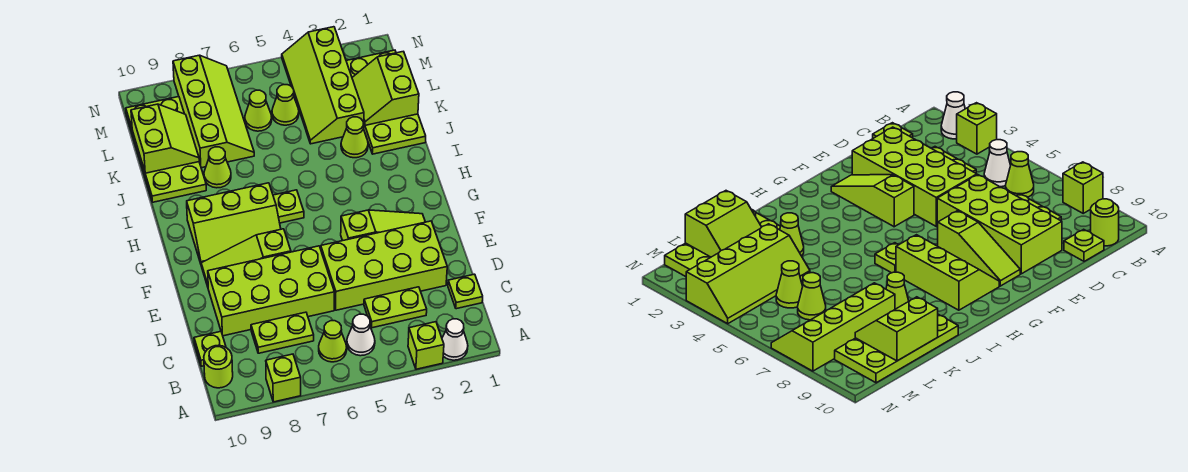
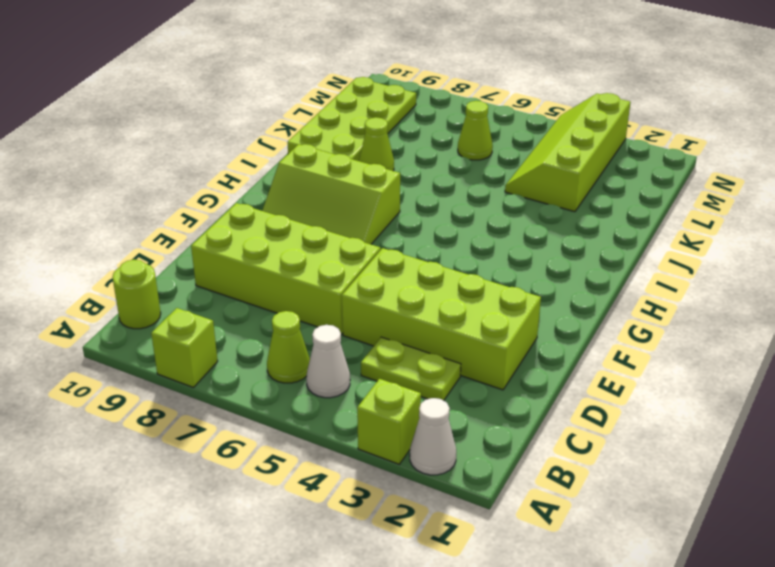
none -> lime plate C1 level 1
none -> lime plate C7:C8 level 1
none -> lime plate C10 level 1

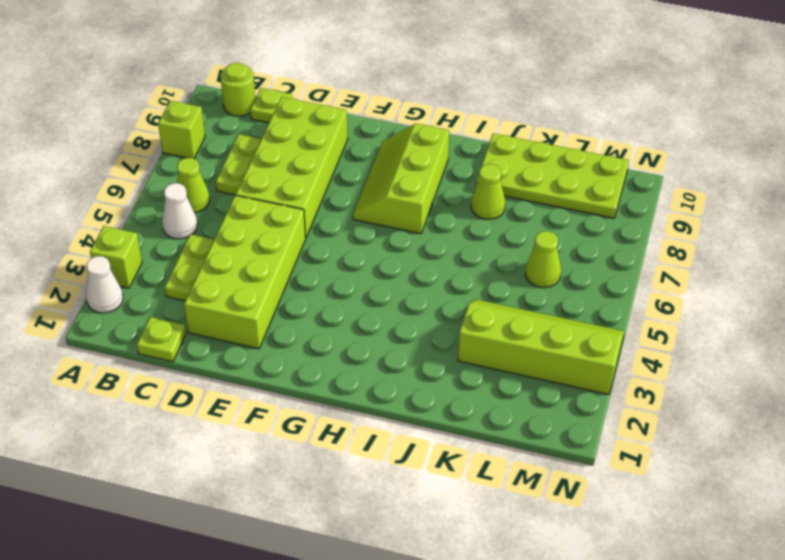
none -> lime slope F2:F4 level 1 top 4
none -> lime slope F7:F9 level 1 top 7
none -> lime plate H6 level 1

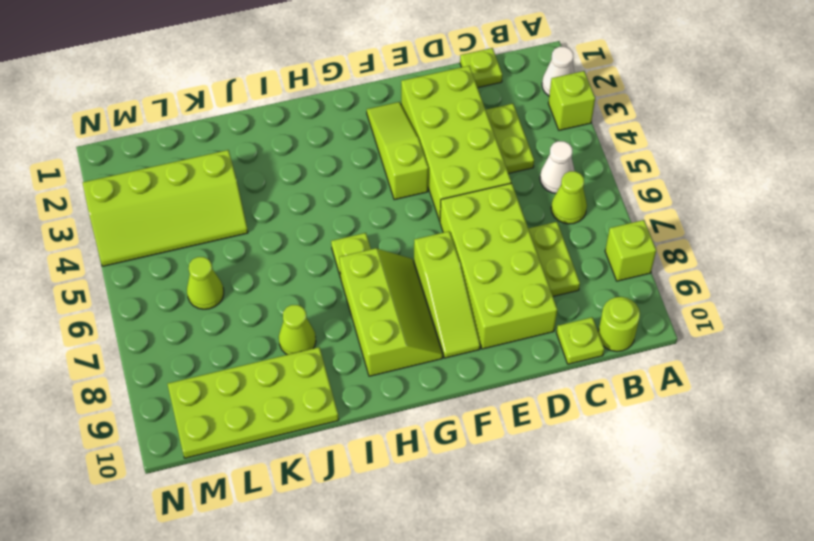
none -> lime plate J1:M2 level 1
none -> lime cone J3 level 1
none -> lime slope K7:N8 level 1 top 8

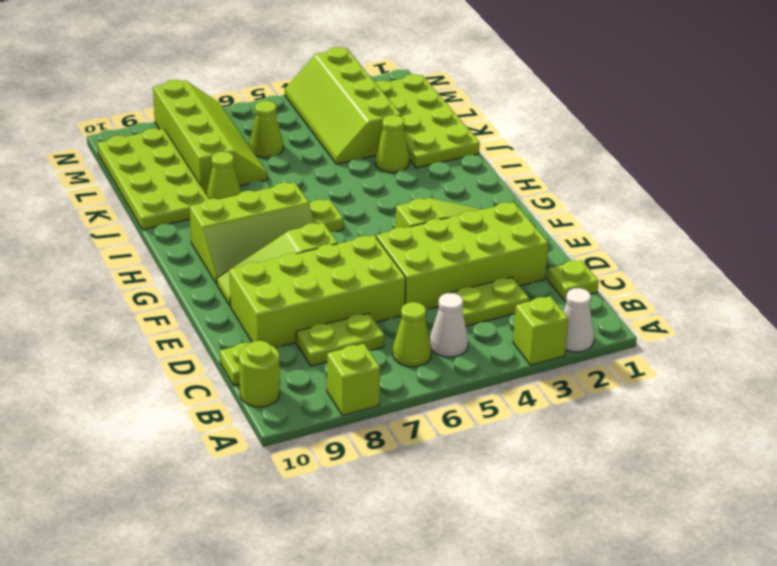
none -> lime cone L5 level 1
none -> lime slope K1:L2 level 2 top 1
none -> lime slope K9:L10 level 2 top 10

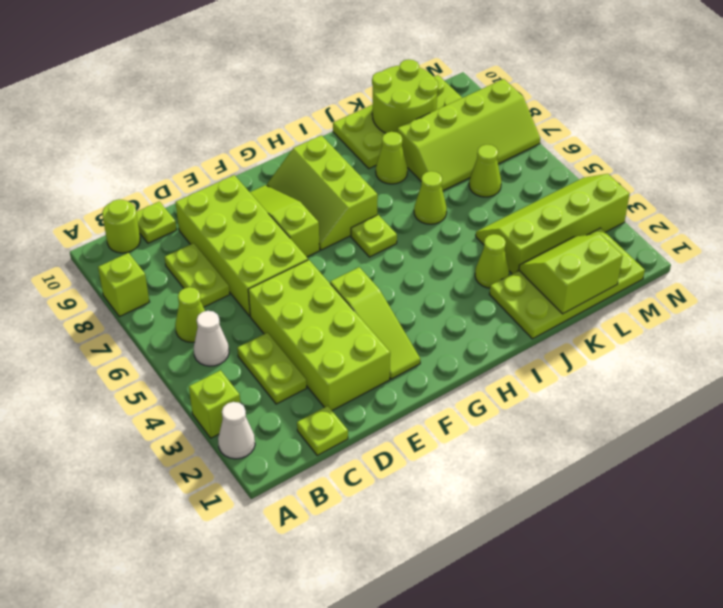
lime cone J6 level 1 -> lime cone L5 level 1
lime round brick K9:L10 level 2 -> lime slope K9:L10 level 2 top 10

